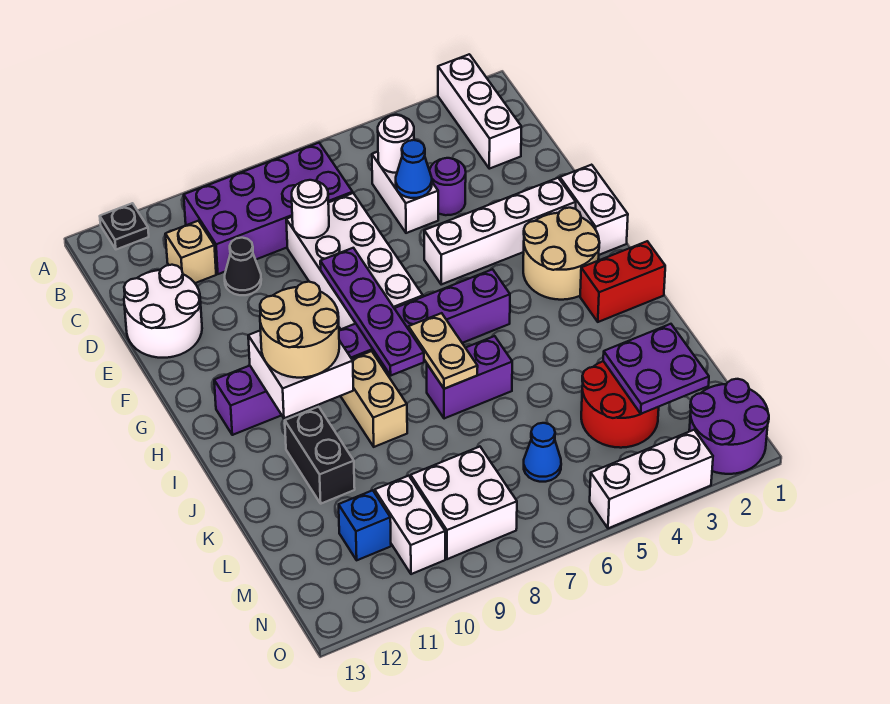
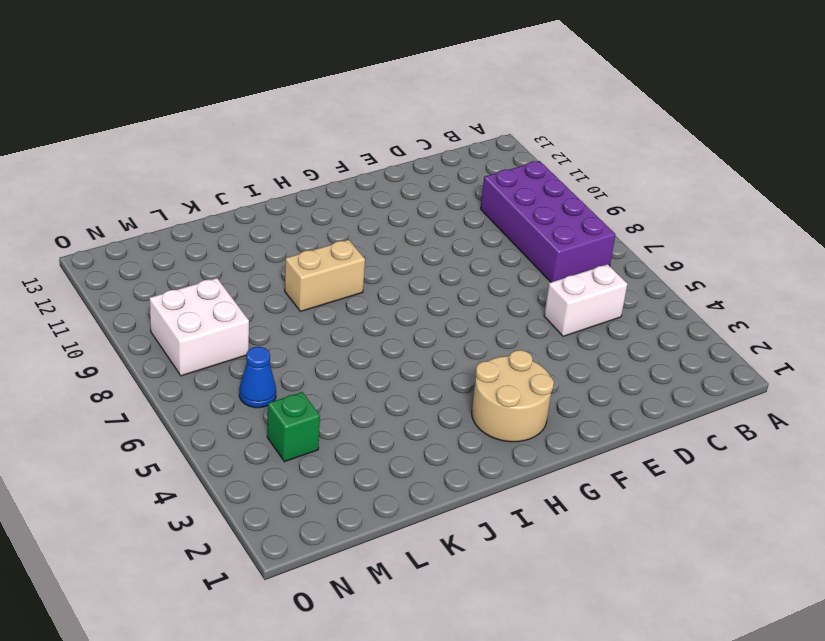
green brick M4 level 1 -> red round brick L3:M4 level 1
none -> white brick A2:C2 level 1
none -> black plate A12 level 1
none -> tan brick C11 level 1
none -> purple round brick D4 level 1

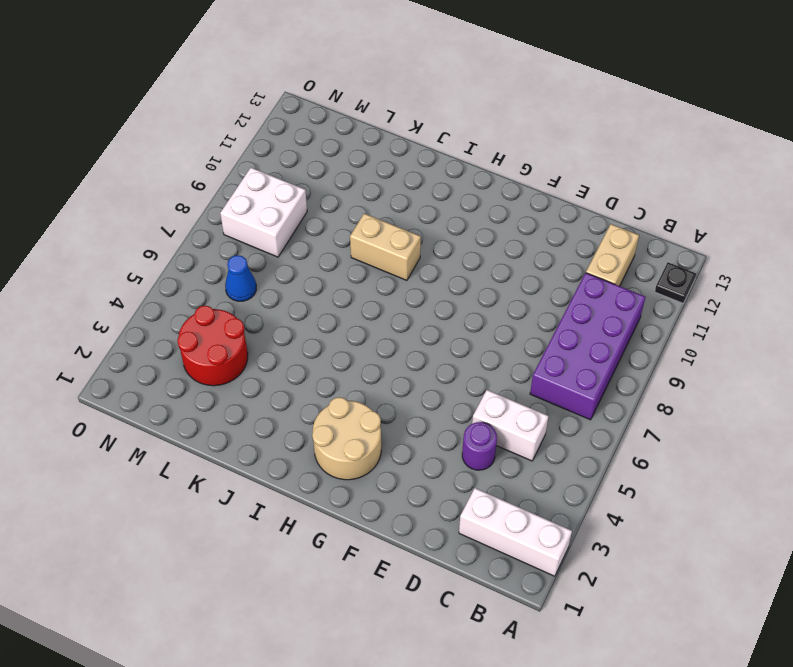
tan brick C11:C12 level 1 -> tan brick C11 level 1
none -> white brick D7:G8 level 1
none -> black cone D10 level 1
none -> white round brick D12:E13 level 1
none -> white brick F1:G1 level 1

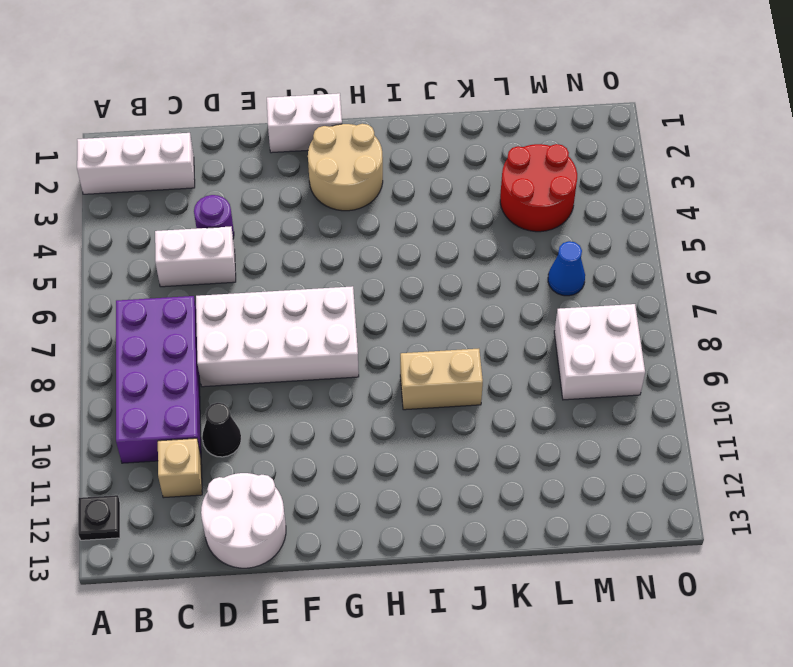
none -> white brick F2:F5 level 1
none -> purple brick H5:H12 level 1
none -> red brick I1:I2 level 1
none -> purple brick J6:J7 level 1

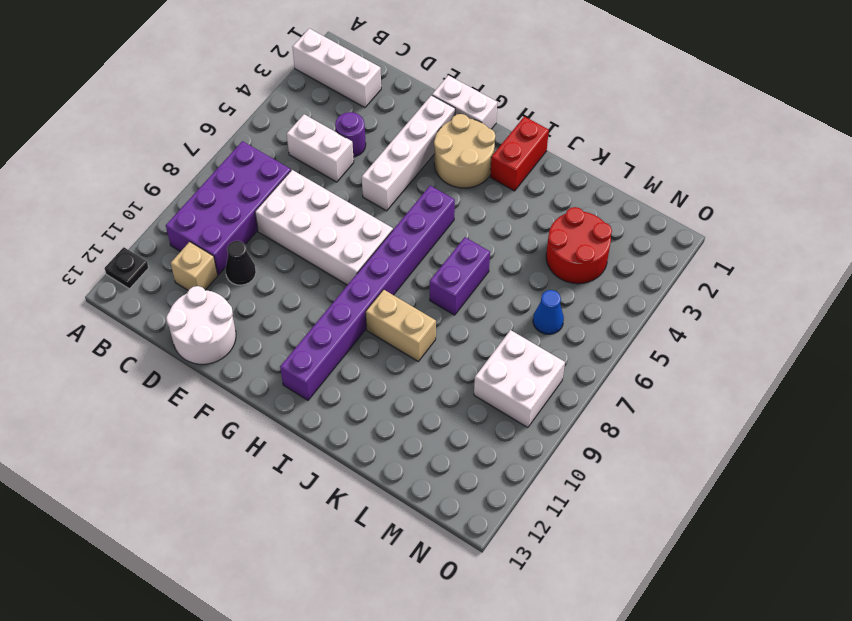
none -> black brick J11:K11 level 1
none -> white brick M10:N10 level 1
none -> blue brick M11 level 1
none -> purple round brick N1:O2 level 1

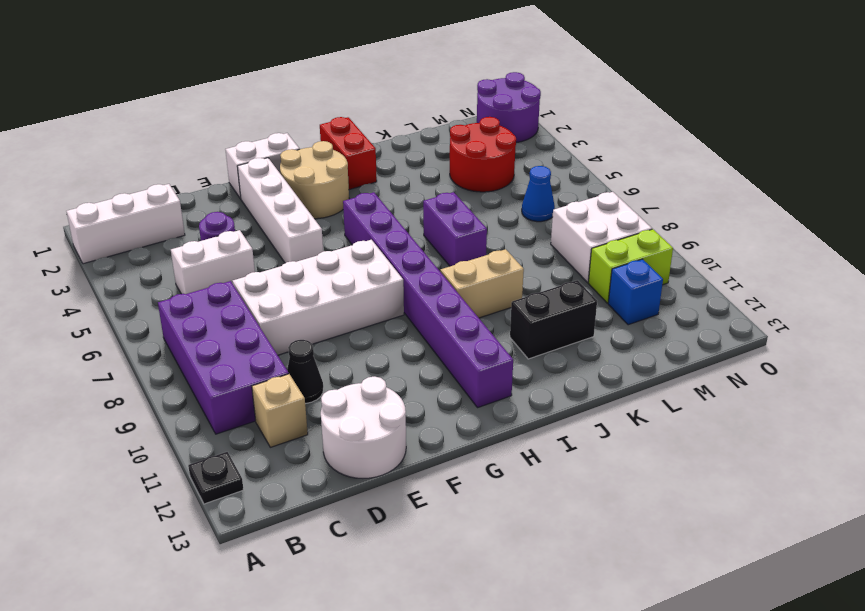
lime brick M10:N10 level 1 -> white brick M10:N10 level 1
none -> white brick O3:O5 level 1
none -> white round brick C5 level 2
none -> blue cone D5 level 2
none -> white round brick D8 level 2

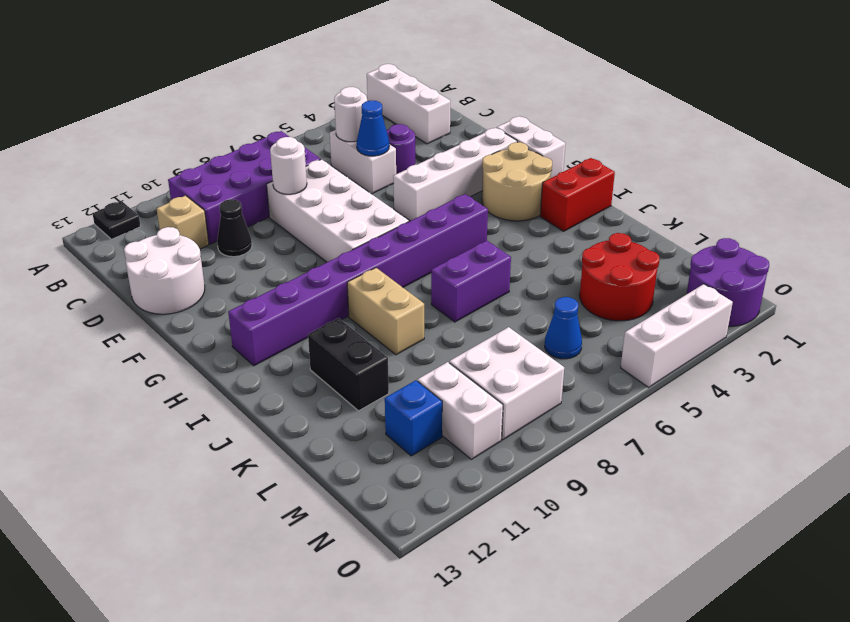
none -> purple plate F8:I8 level 2
none -> white brick H10:I11 level 2
none -> tan plate I7:J7 level 2
none -> purple plate L2:M3 level 2

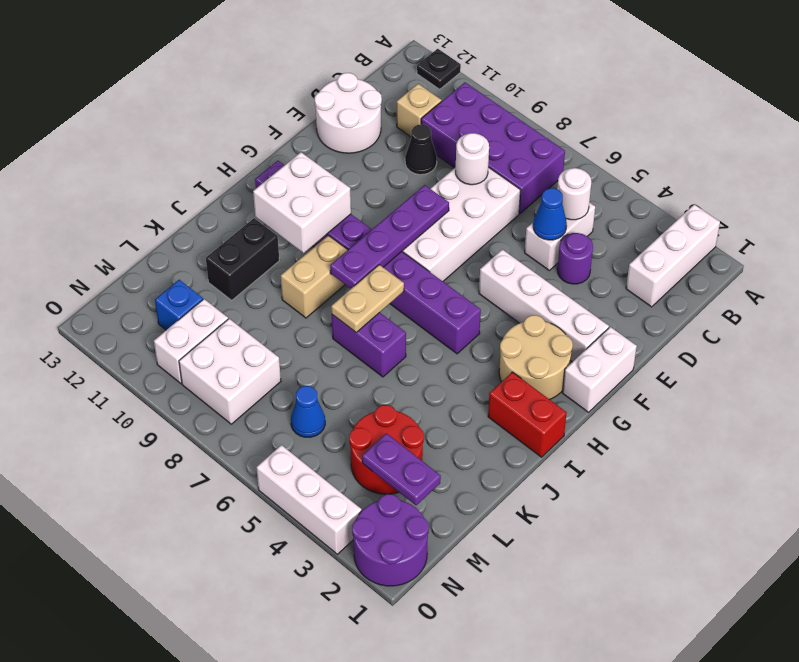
purple plate M2:M3 level 2 -> purple plate L2:M3 level 2
none -> tan round brick H10:I11 level 3

